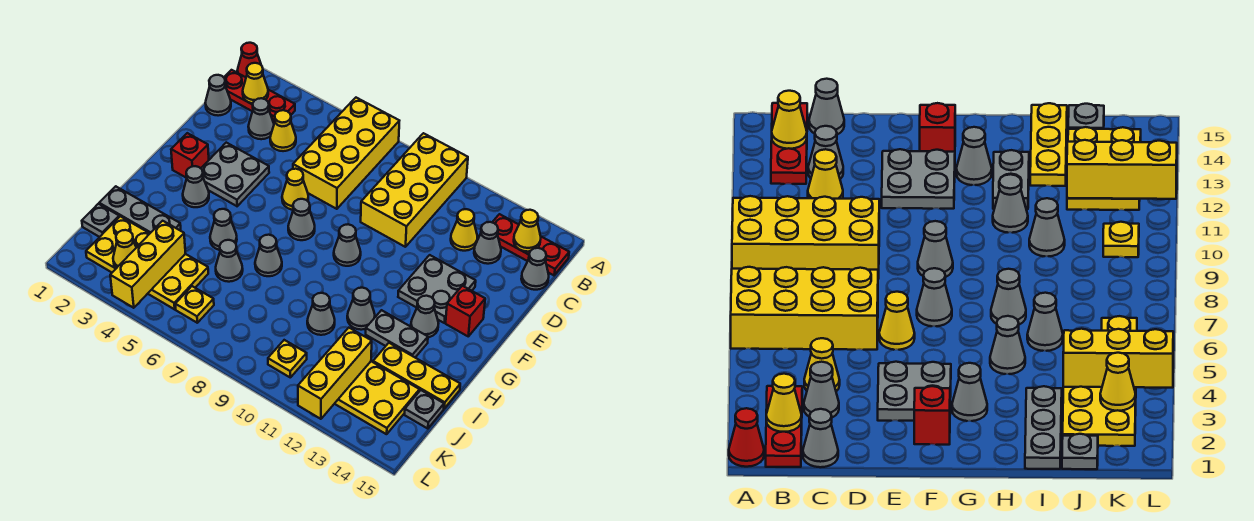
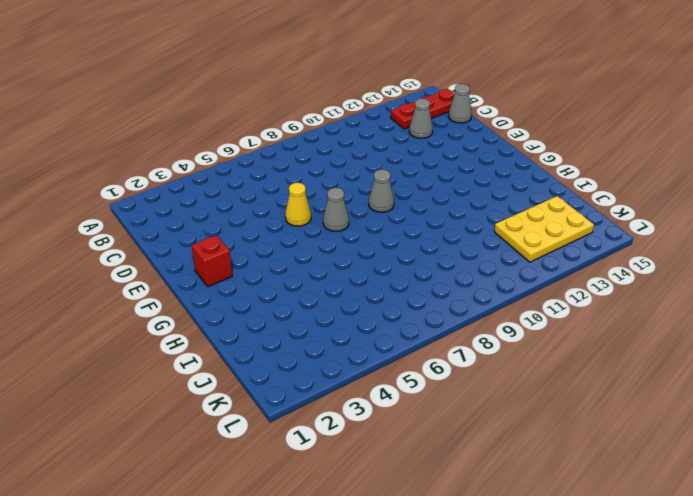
none -> red cone A1 level 1
none -> yellow brick A6:D7 level 1
none -> yellow brick A9:D10 level 1
none -> red plate B1:B3 level 1

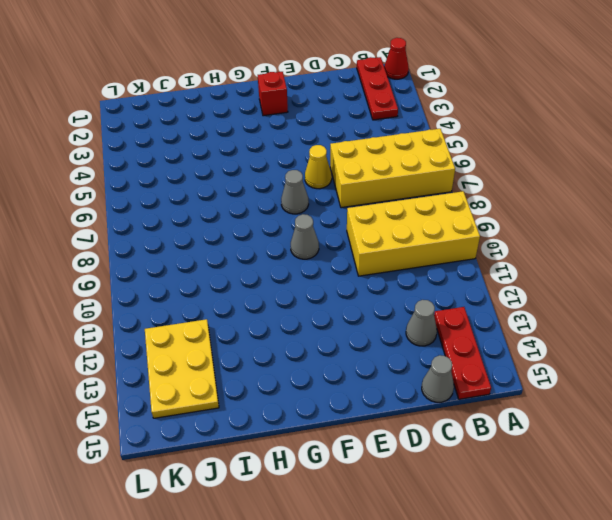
none -> grey cone C1 level 1
none -> grey cone C3 level 1
none -> yellow cone C4 level 1
none -> yellow cone C12 level 1

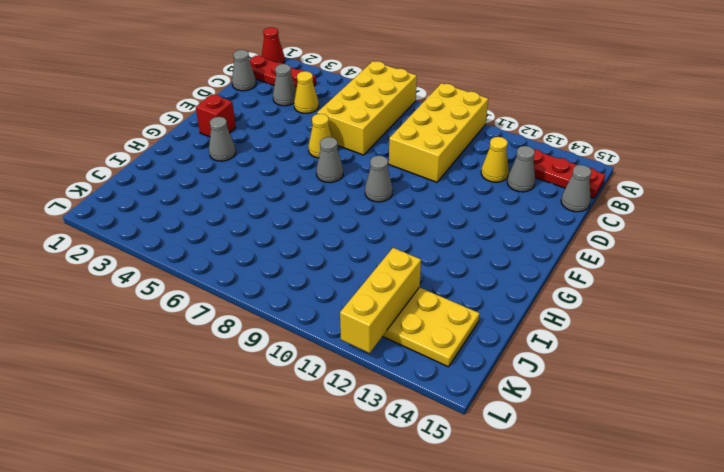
none -> grey plate E3:F4 level 1
none -> grey plate E12:F13 level 1
none -> red brick F14 level 1
none -> grey cone G13 level 1

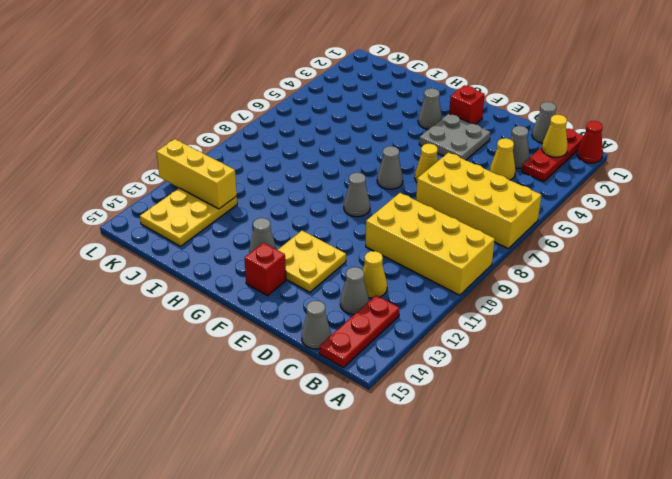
yellow plate E12:F13 level 1 -> grey plate E12:F13 level 1
none -> grey cone H5 level 1
none -> grey cone H7 level 1
none -> grey cone H11 level 1
none -> grey plate H12:H13 level 1

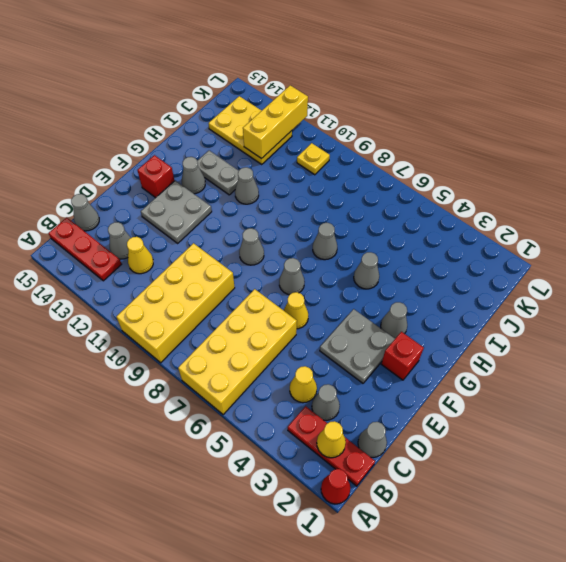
none -> grey plate I1:I3 level 1
none -> grey cone I6 level 1
none -> grey cone I10 level 1
none -> yellow plate I13:I15 level 1

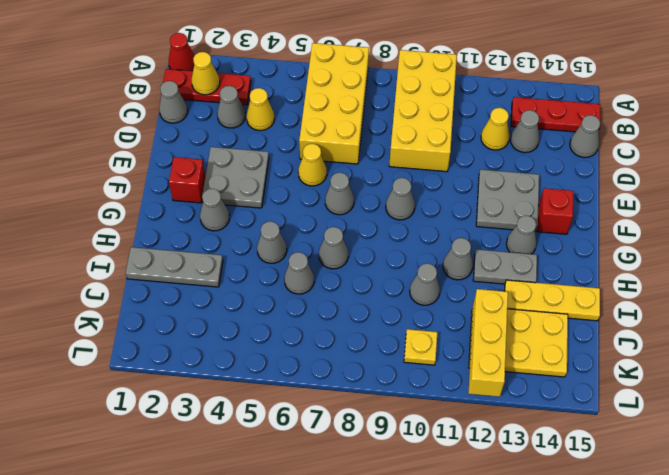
none -> grey plate J1 level 1
none -> yellow plate J2:K5 level 1
none -> grey plate J15 level 1
none -> yellow plate K6 level 1

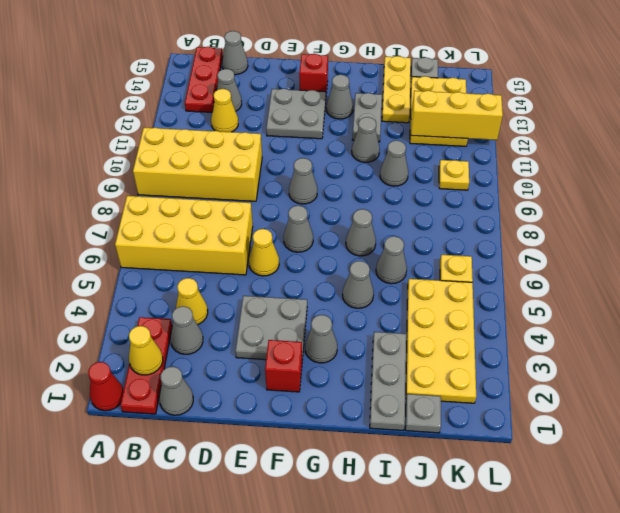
none -> yellow cone B14 level 2
none -> yellow brick J4:L4 level 2
none -> yellow cone K3 level 2

